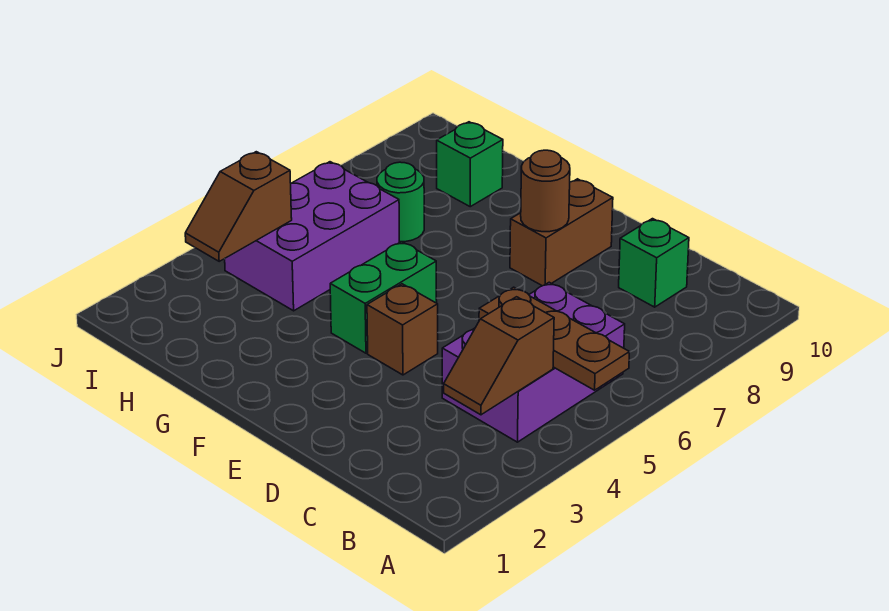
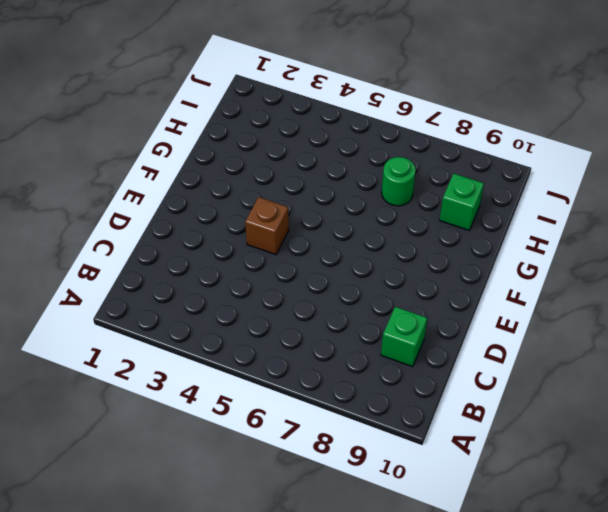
none -> purple brick B4:C6 level 1
none -> brown brick E8:E9 level 1
none -> green brick F4:F5 level 1

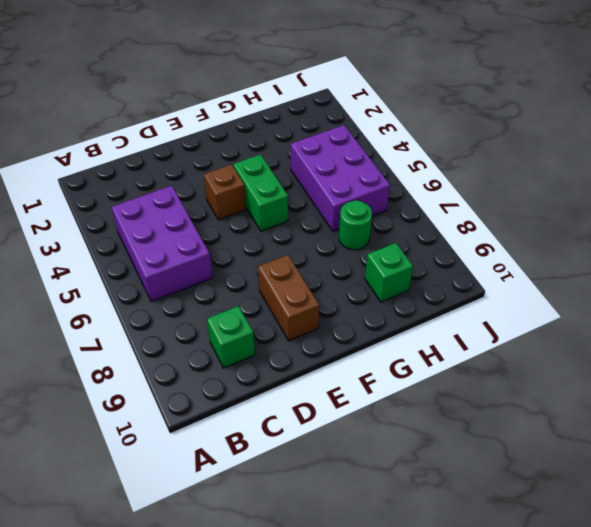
none -> brown plate A5:C5 level 2
none -> brown slope B3:B4 level 2 top 4
none -> brown round brick E8 level 2

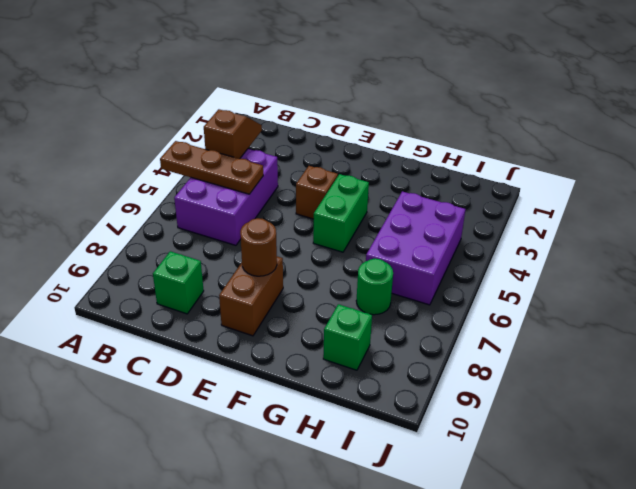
none -> brown slope I3:I4 level 2 top 4

